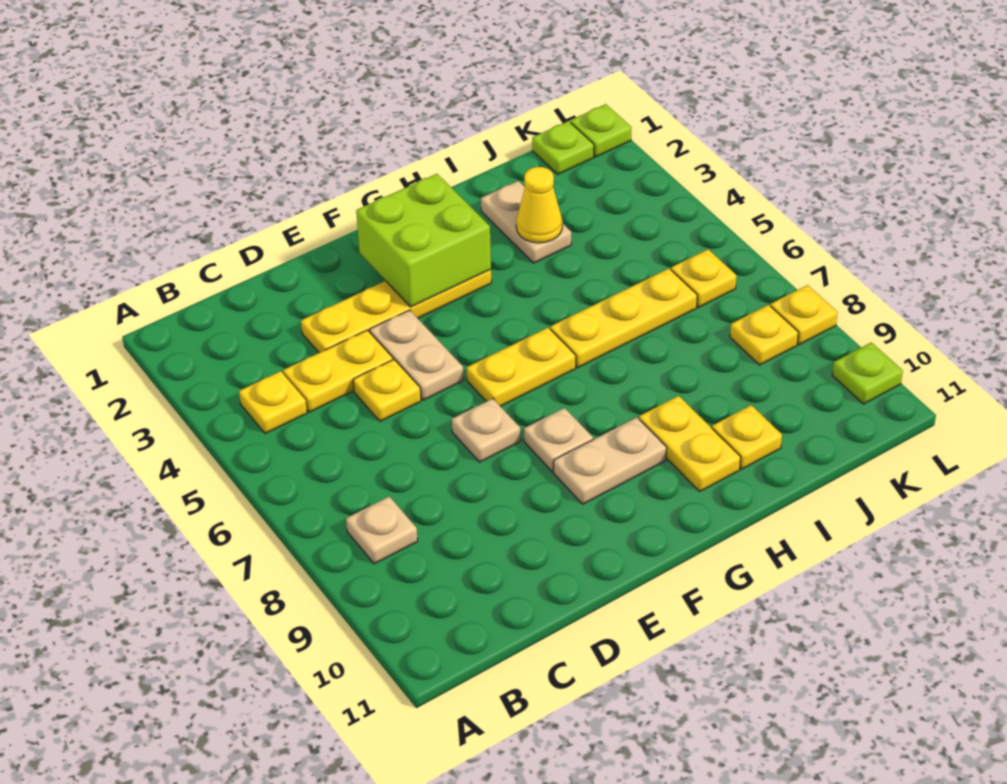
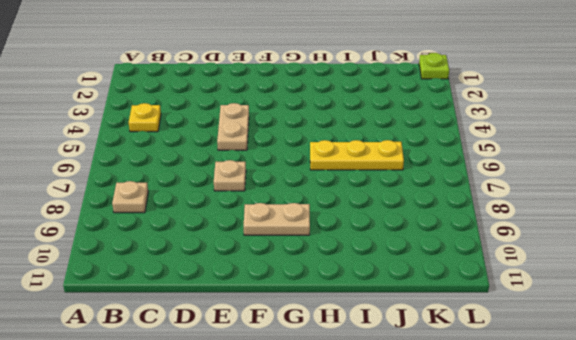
none -> yellow plate C4:D4 level 1
none -> yellow plate D3:G3 level 1
none -> yellow plate D5 level 1

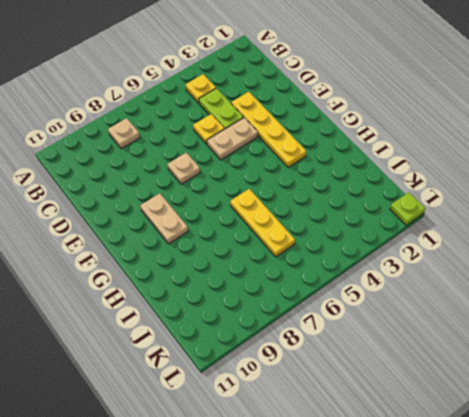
lime plate C4:D4 level 1 -> yellow plate C4:D4 level 1
none -> yellow plate F6:G6 level 1
none -> tan plate F8 level 1
none -> yellow plate H9:H10 level 1

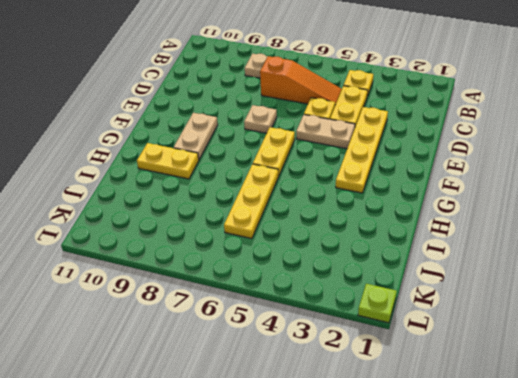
orange slope C5:C7 level 1 top 7 -> none
none -> tan plate F8 level 1
none -> tan plate I2:I3 level 1
none -> yellow plate I10 level 1

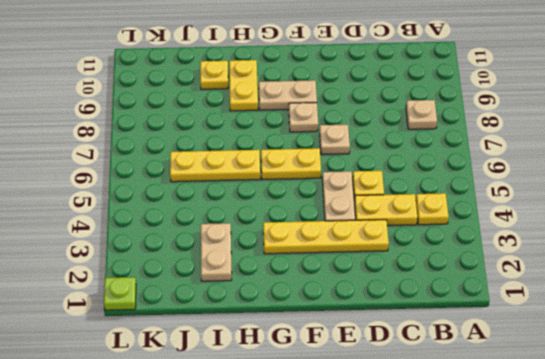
none -> lime plate K1 level 1
none -> yellow plate K6 level 1
none -> yellow plate K8 level 1

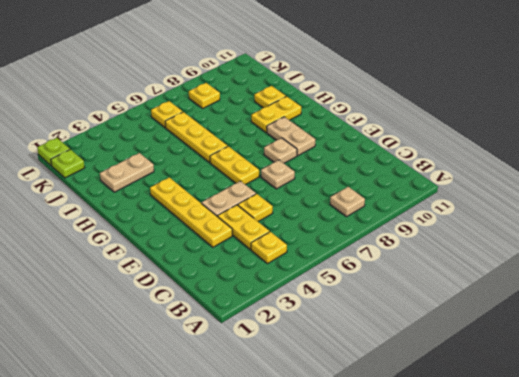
none -> yellow plate L8 level 1
none -> lime plate L10 level 1
none -> lime brick F2:G3 level 2

